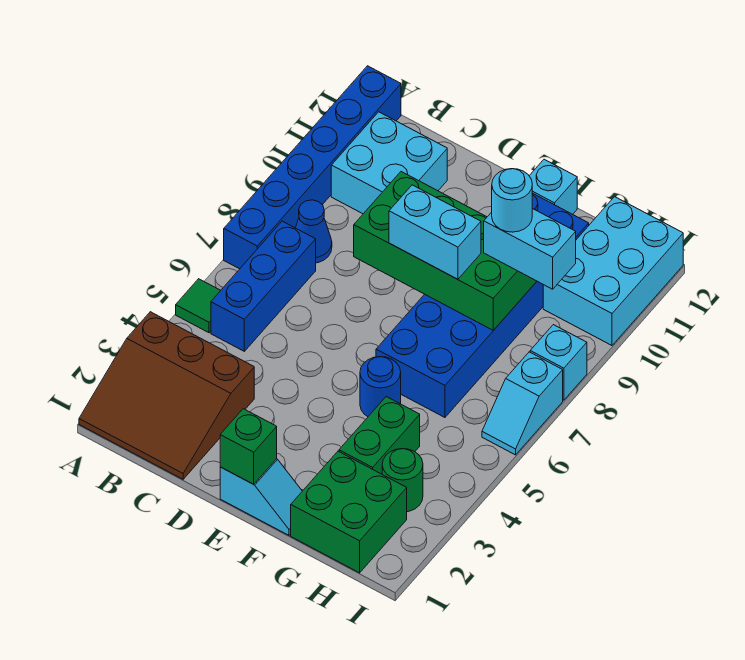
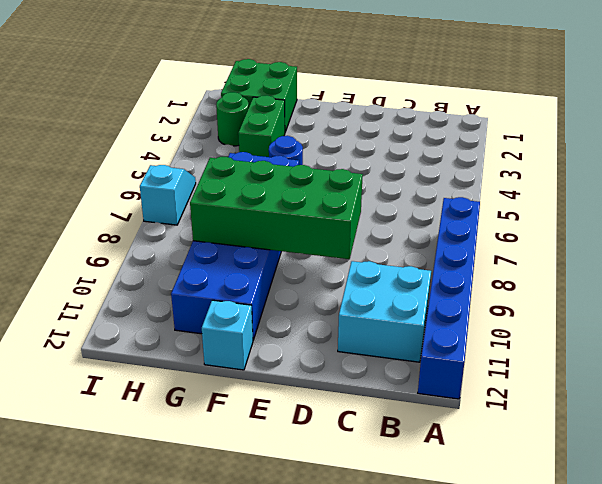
none -> brown slope A1:C3 level 1 top 3
none -> green tile A5 level 1
none -> blue brick B5:B7 level 1

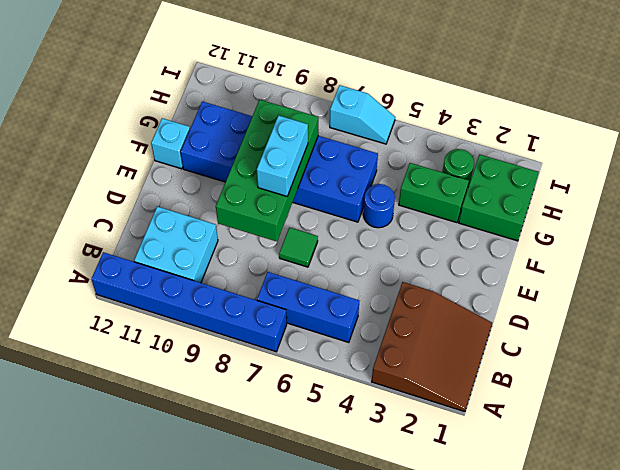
green tile D7 level 1 -> green tile A5 level 1
none -> blue cone B8 level 1
none -> cyan slope E1:F1 level 1 top E
none -> cyan brick H10:I12 level 1

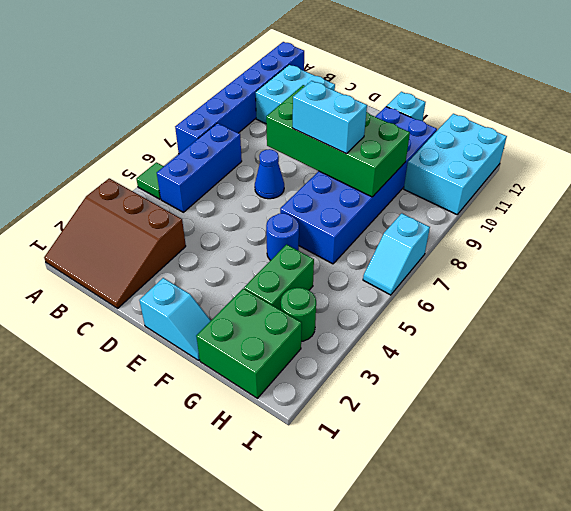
blue cone D7 level 1 -> blue cone B8 level 1
none -> cyan brick I8 level 1
none -> green brick E1 level 2
none -> cyan brick G9:H9 level 3

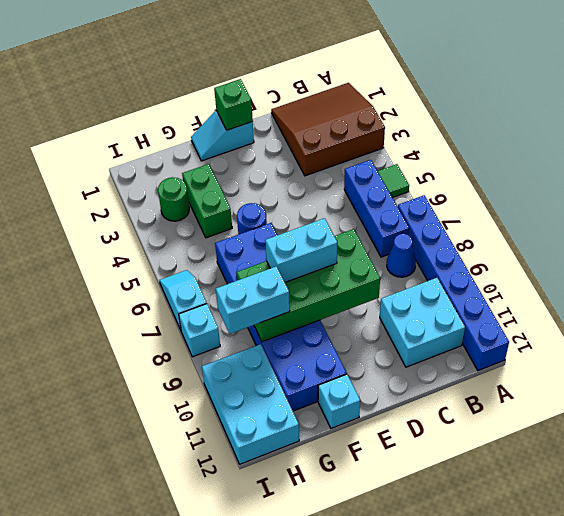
none -> green brick G1:H2 level 1
none -> cyan round brick G9 level 4

